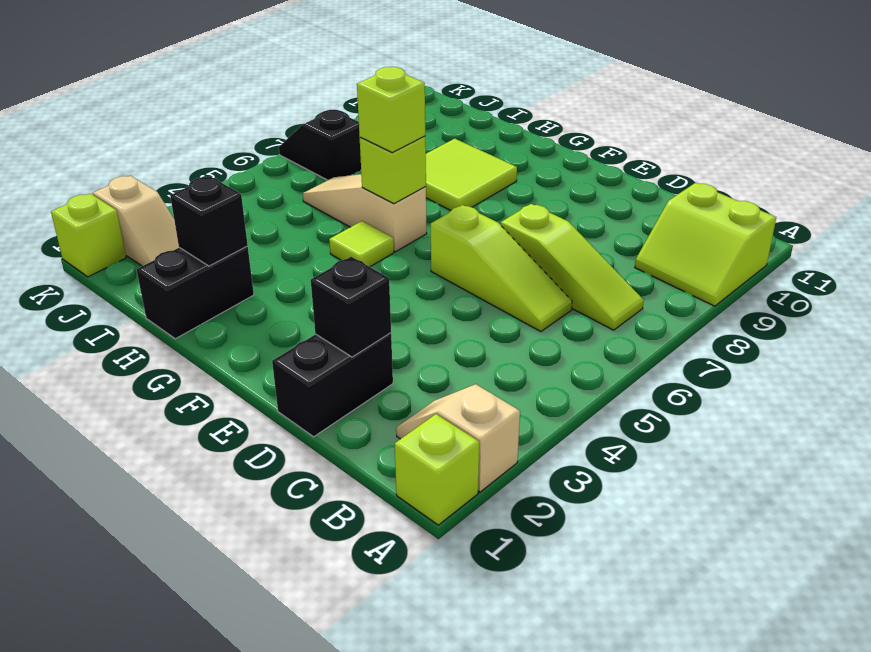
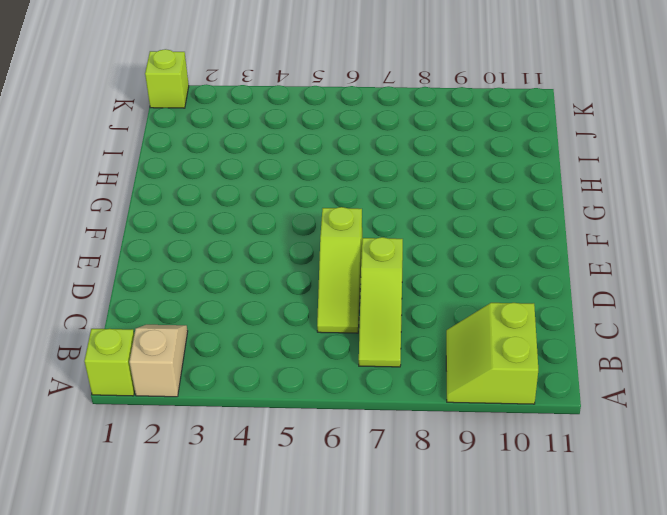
none -> black brick D1:D2 level 1
none -> lime tile G5 level 1
none -> tan slope G6:I6 level 1 top G

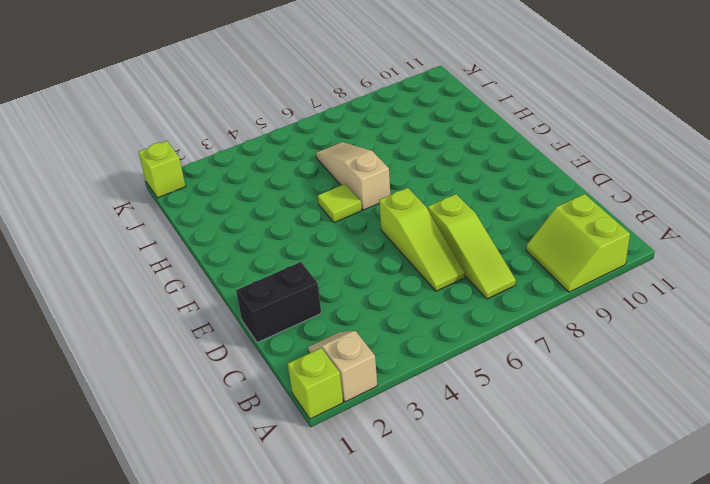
none -> lime tile G8:H9 level 1
none -> black brick H1:H2 level 1
none -> tan slope J2:K2 level 1 top K

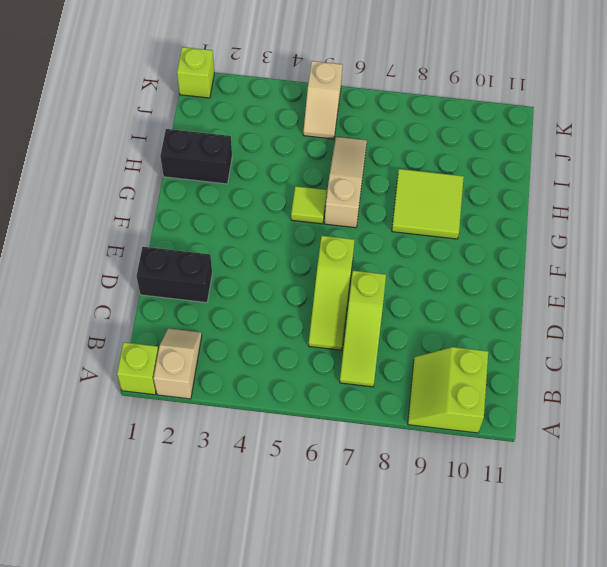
tan slope J5:K5 level 1 top K -> tan slope J2:K2 level 1 top K
none -> black slope J7:K7 level 1 top J
none -> black brick D2 level 2
none -> lime brick G6 level 2

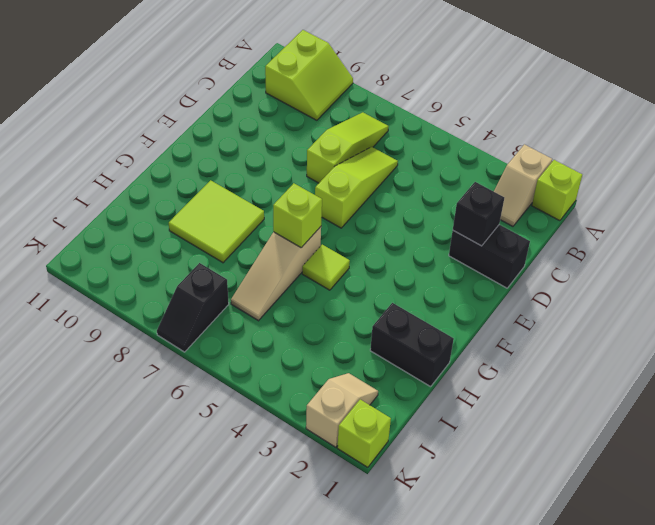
none -> black brick H2 level 2
none -> lime brick G6 level 3

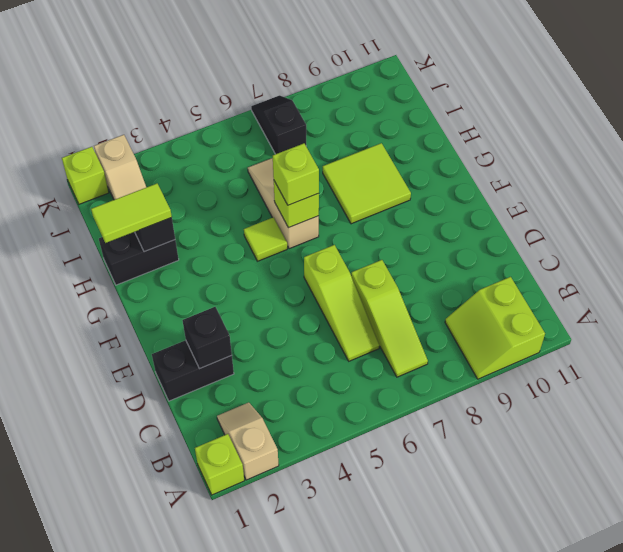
lime tile H1:H2 level 3 -> none

